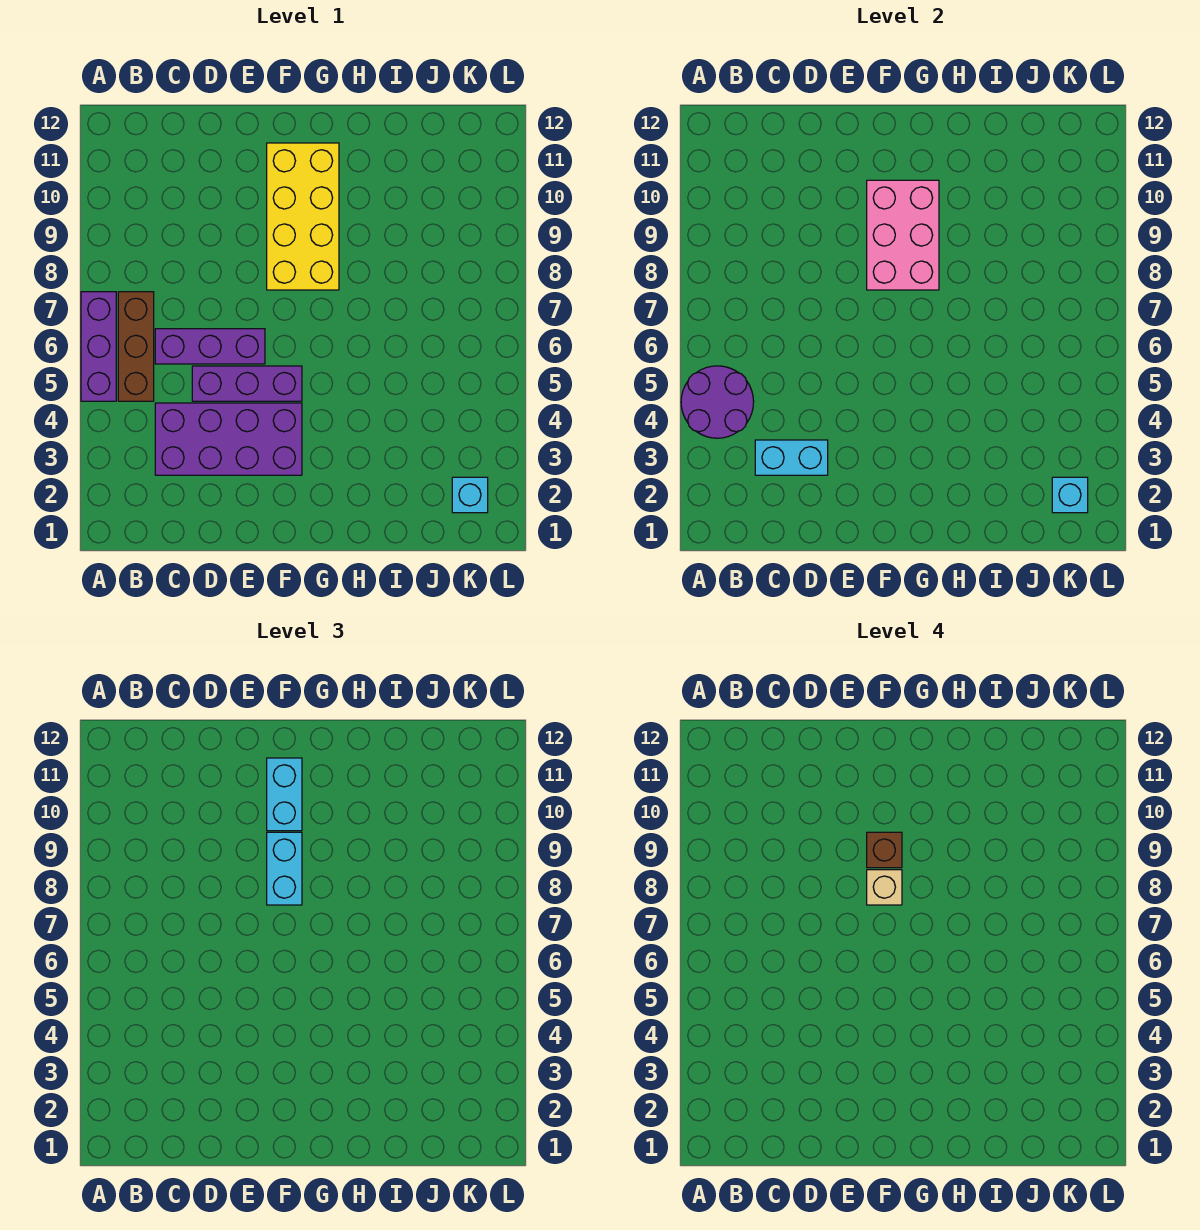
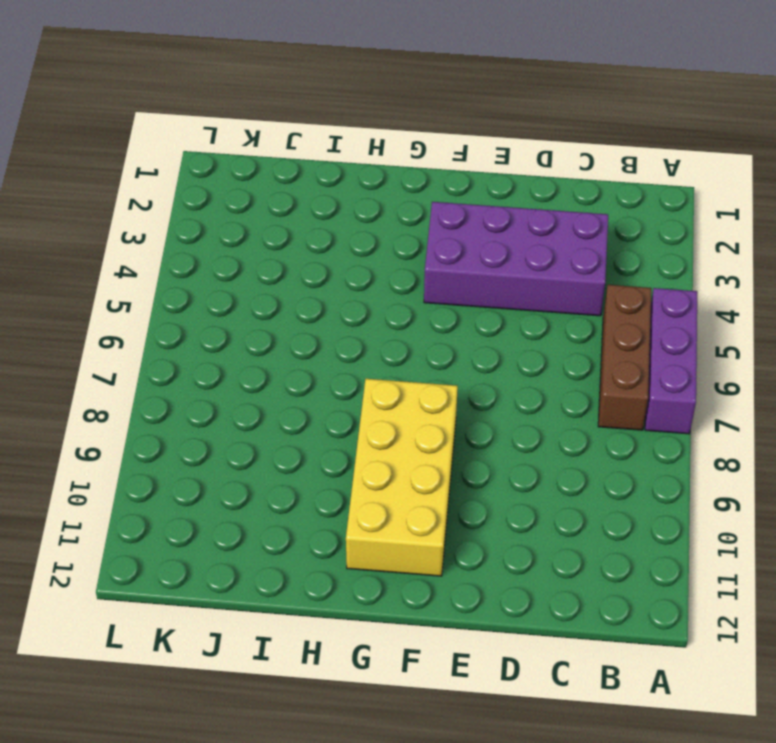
none -> purple brick C6:E6 level 1
none -> purple brick D5:F5 level 1
none -> cyan brick K2 level 1

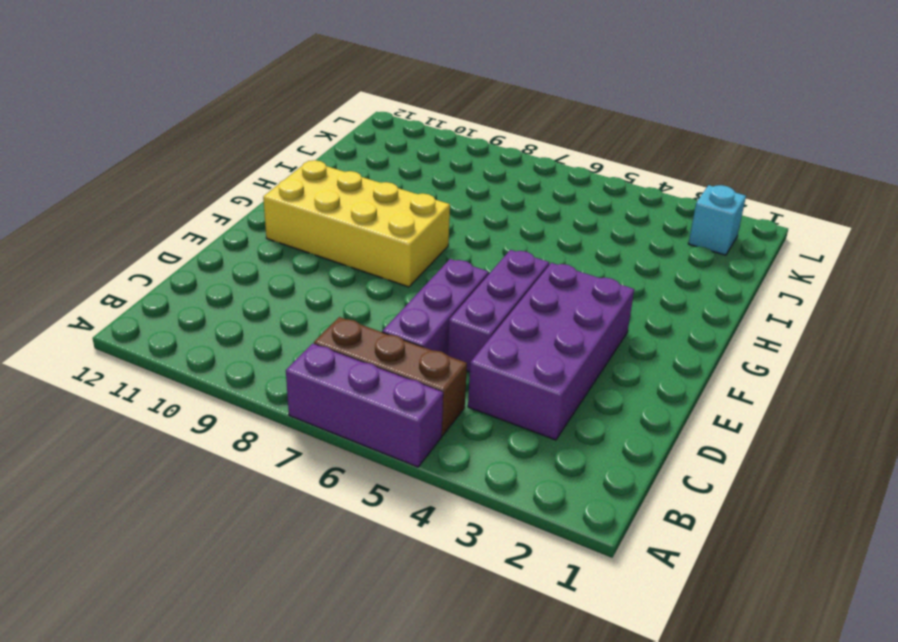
none -> purple round brick A4:B5 level 2
none -> cyan brick C3:D3 level 2
none -> pink brick F8:G10 level 2

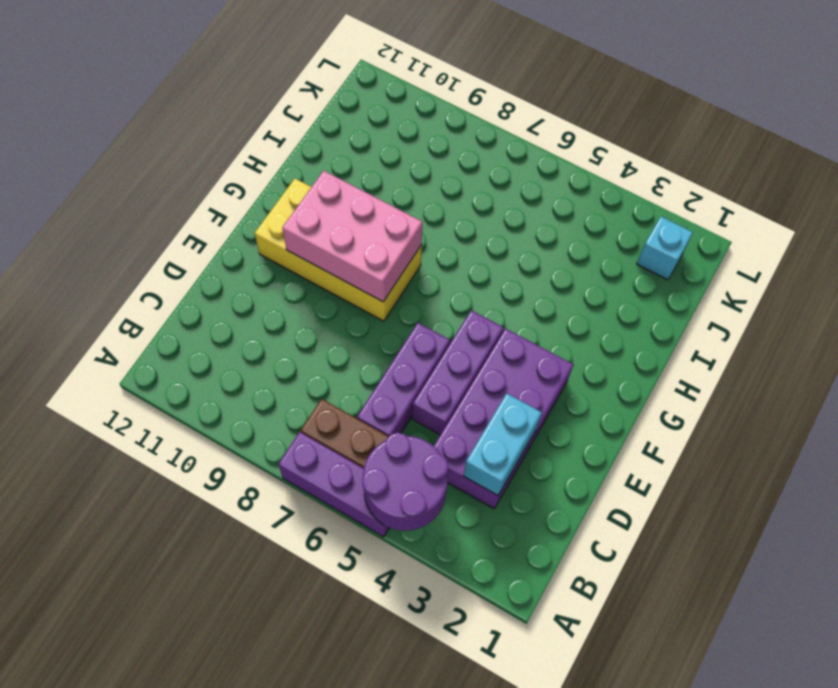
none -> cyan brick K2 level 2
none -> cyan brick F8:F9 level 3
none -> cyan brick F10:F11 level 3

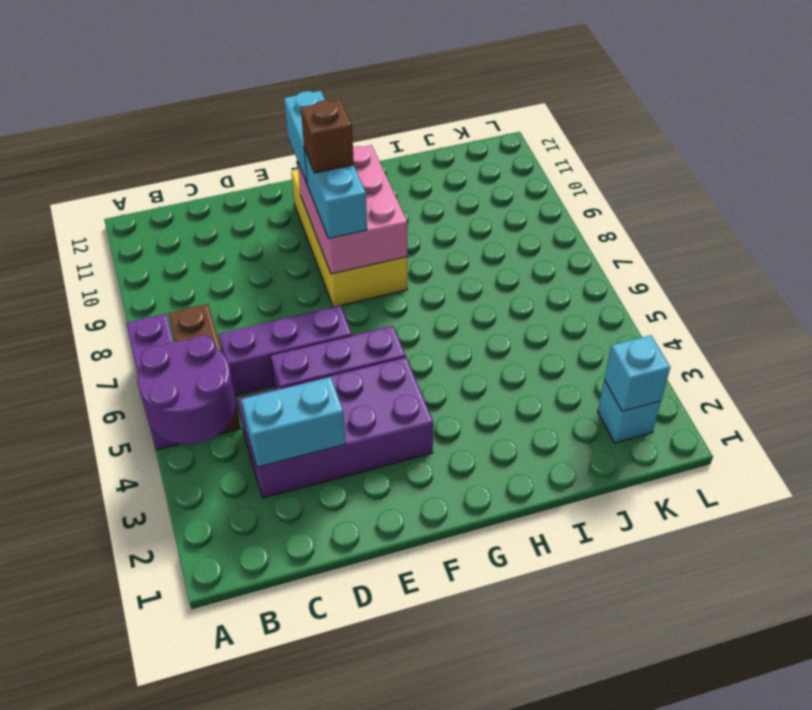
none -> tan brick F8 level 4

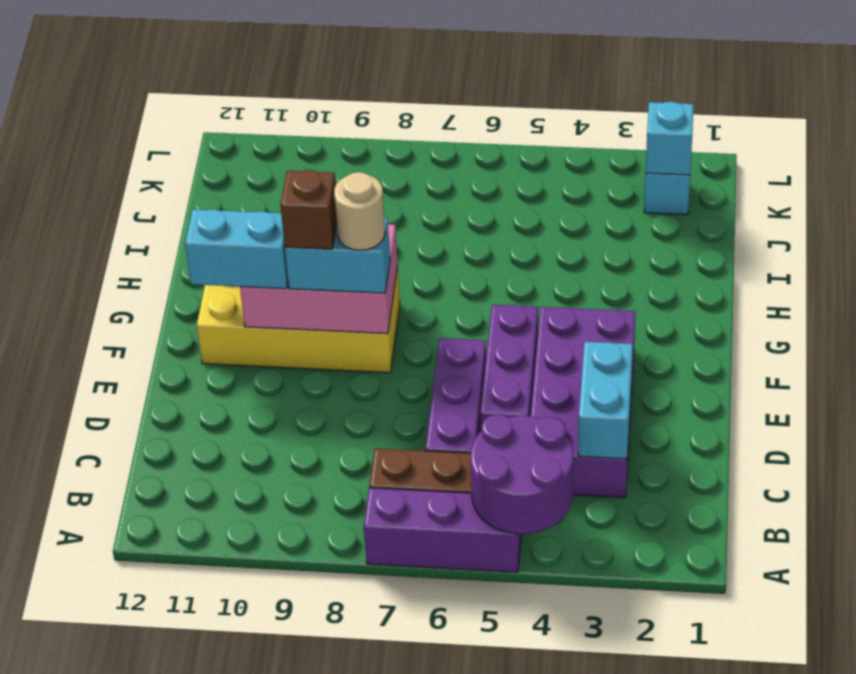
tan round brick F8 level 4 -> tan brick F8 level 4

